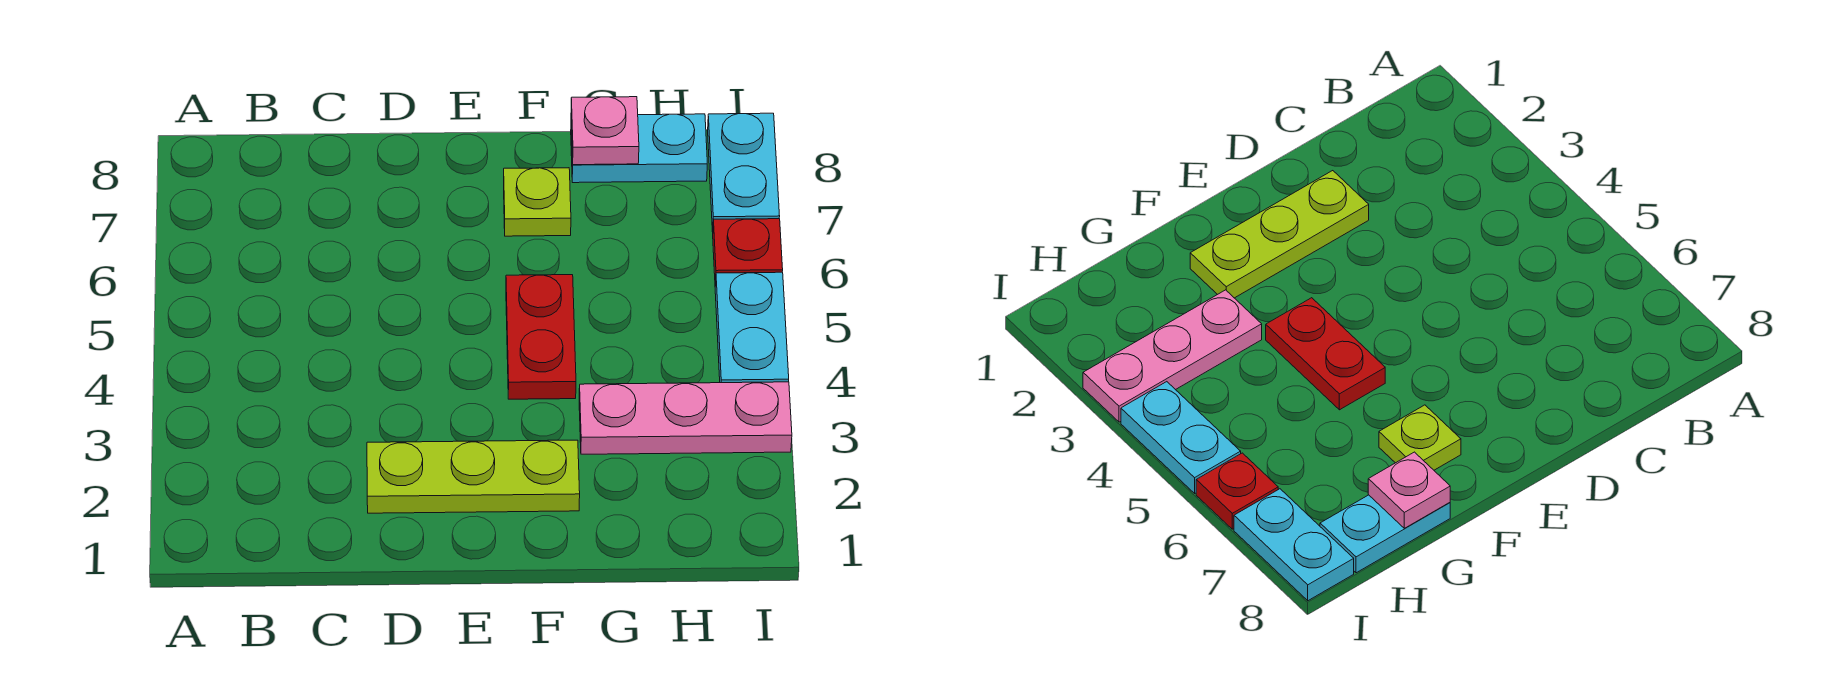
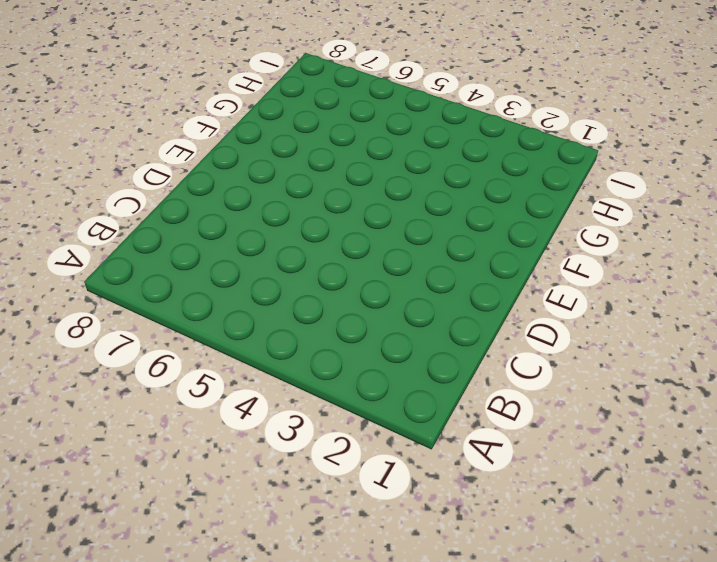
none -> lime plate D2:F2 level 1
none -> red plate F4:F5 level 1

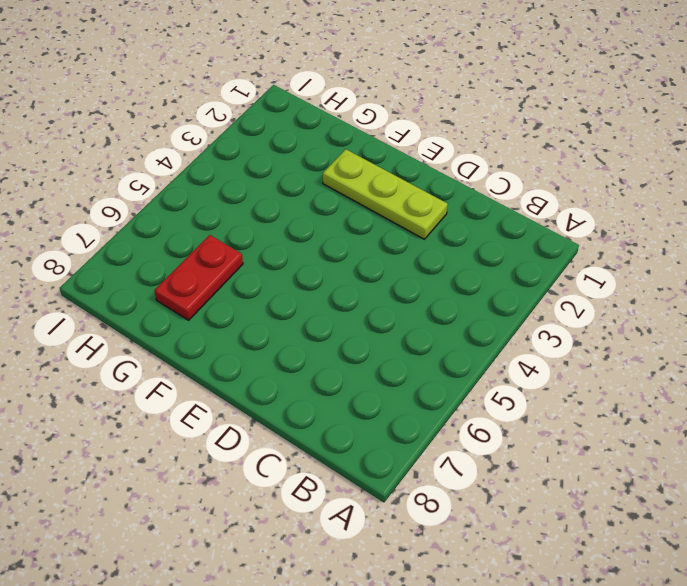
red plate G6:G7 level 1 -> red plate F4:F5 level 1
none -> lime plate F7 level 1
none -> pink plate G3:I3 level 1

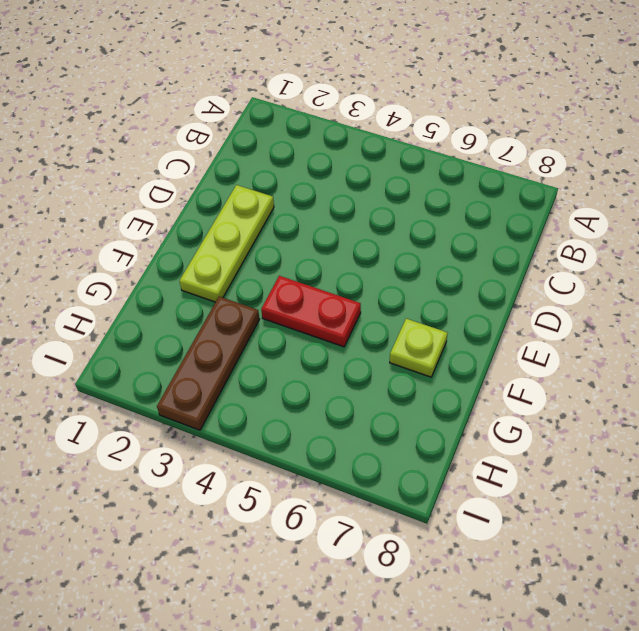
brown plate G3:I3 level 1 -> pink plate G3:I3 level 1
none -> cyan plate G8:H8 level 1
none -> cyan plate I4:I5 level 1

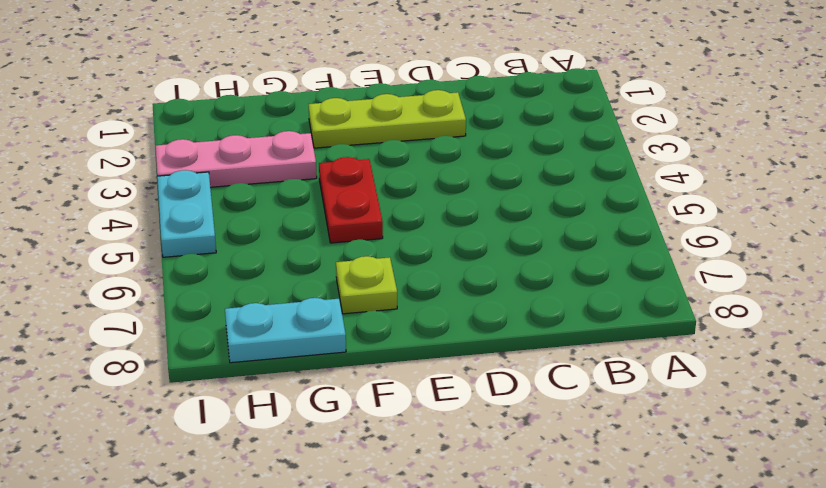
none -> red plate I6 level 1
none -> cyan plate I7:I8 level 1

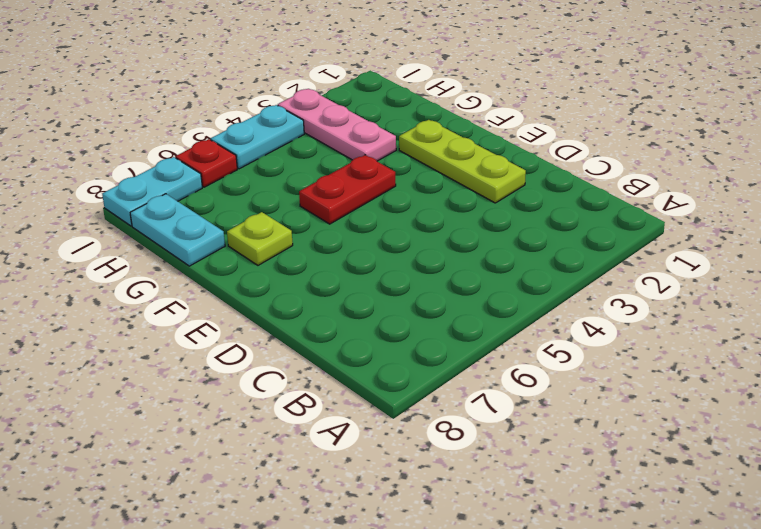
none -> pink plate G8 level 2

